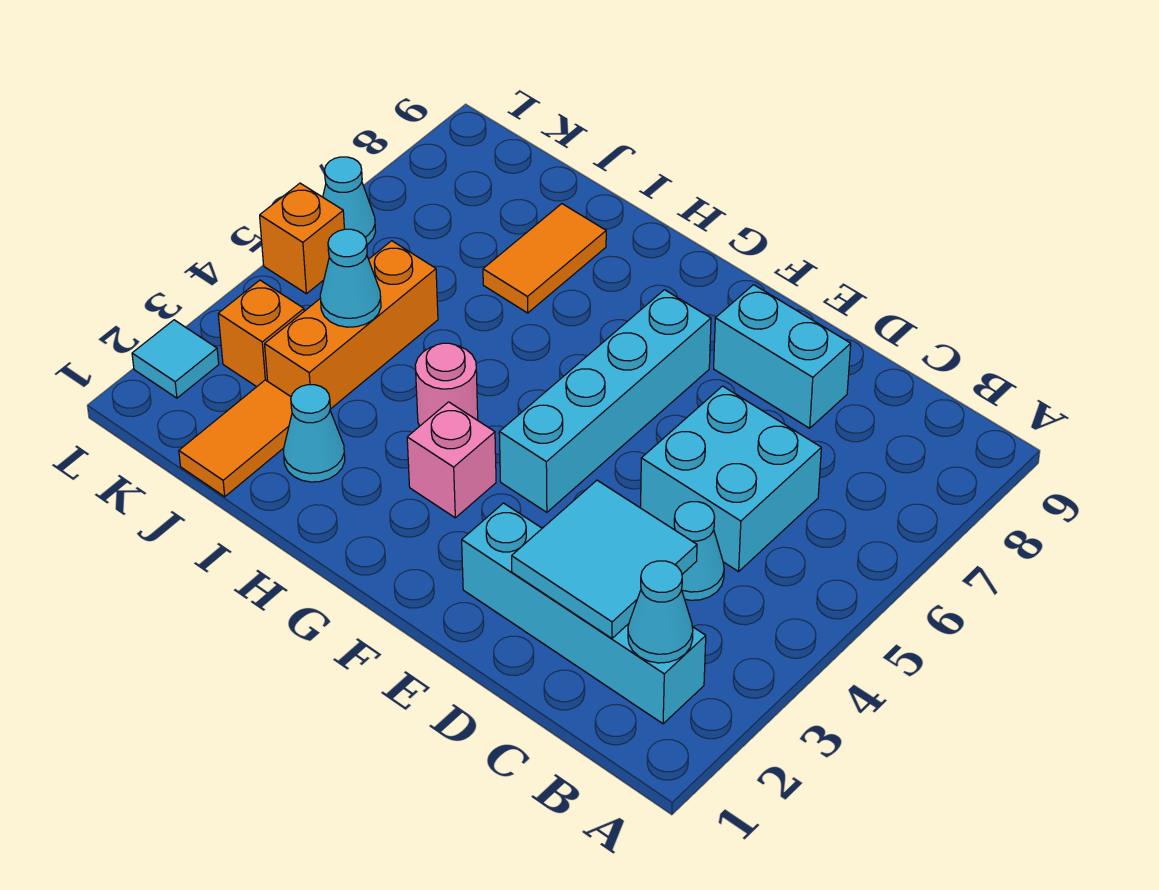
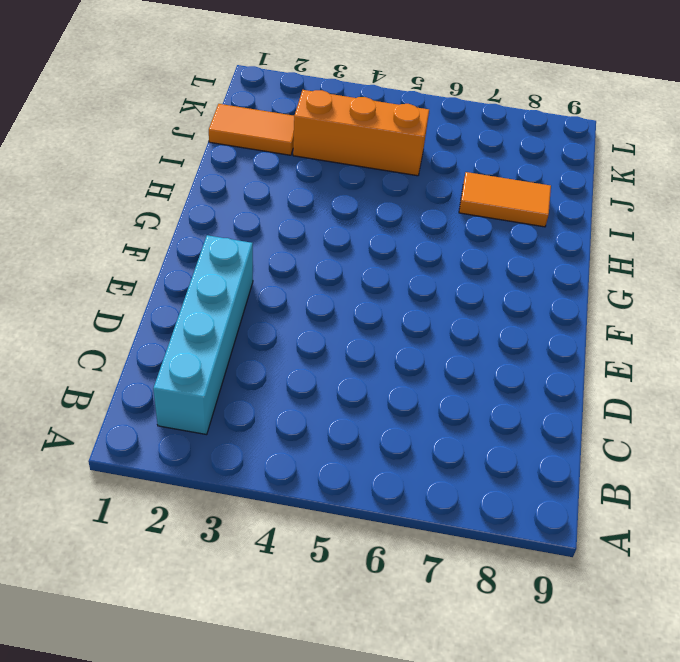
none -> cyan cone C4 level 1
none -> cyan brick C5:D6 level 1
none -> cyan brick D8:E8 level 1

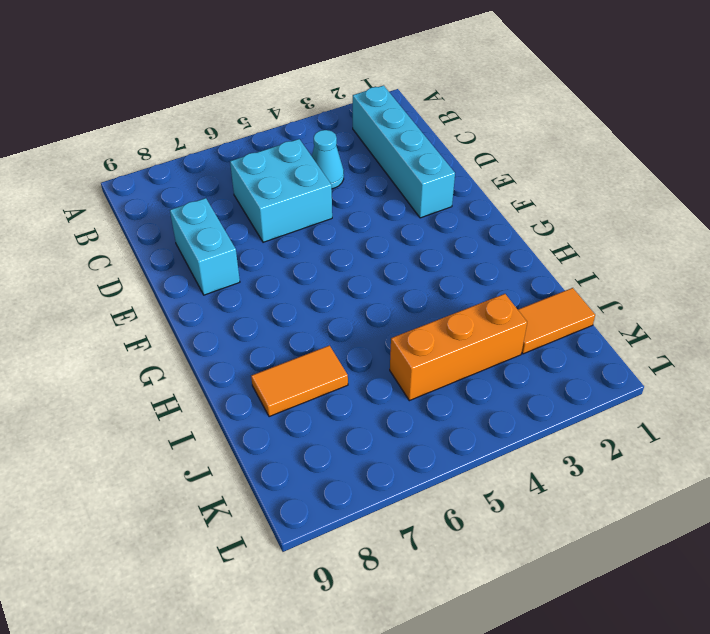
none -> cyan brick F4:F7 level 1
none -> pink brick G3 level 1
none -> pink round brick H4 level 1

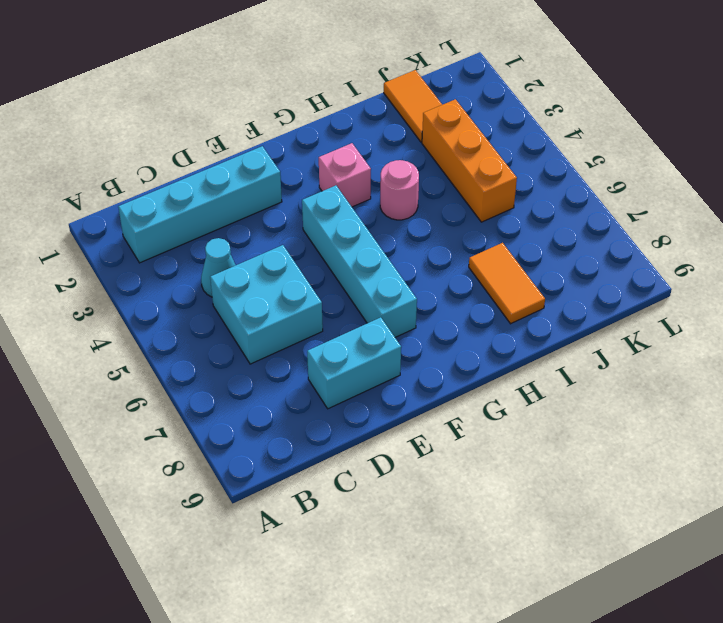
none -> cyan cone I2 level 1
none -> orange brick K3 level 1
none -> cyan tile L2 level 1

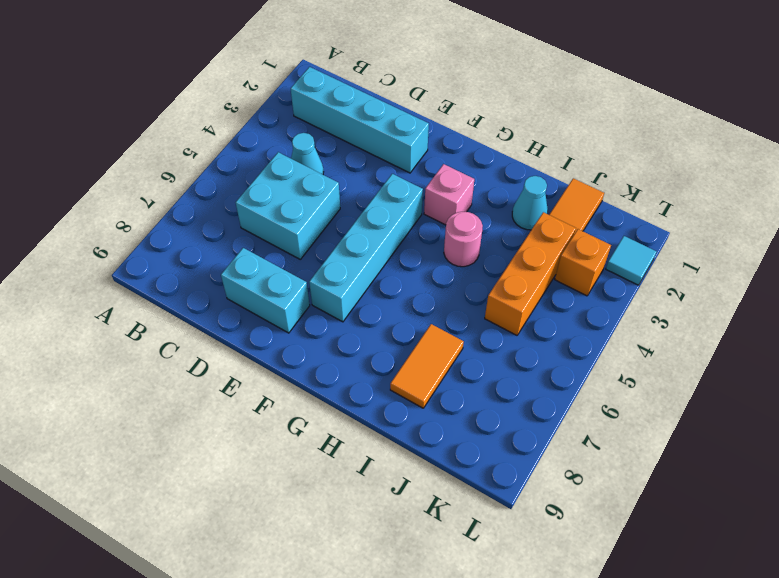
none -> orange brick L5 level 1
none -> cyan cone L6 level 1
none -> cyan cone B2 level 2

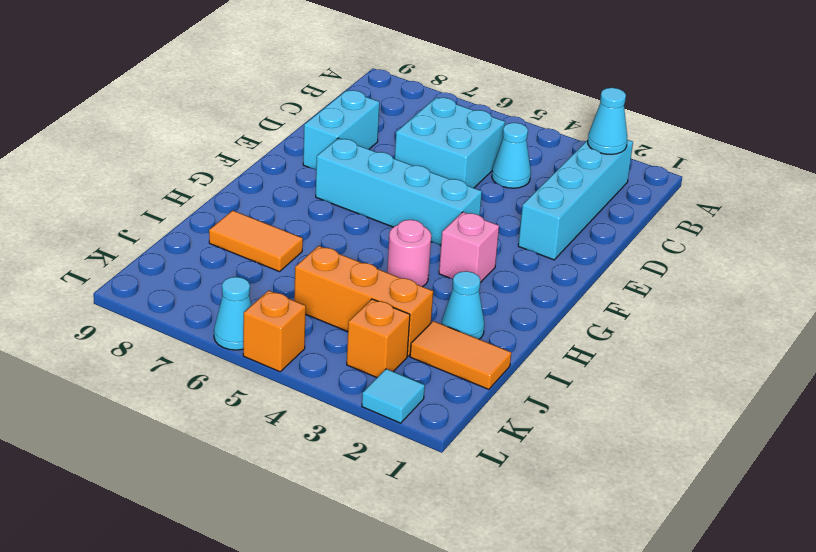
none -> cyan tile C2:D3 level 2
none -> cyan cone J4 level 2

